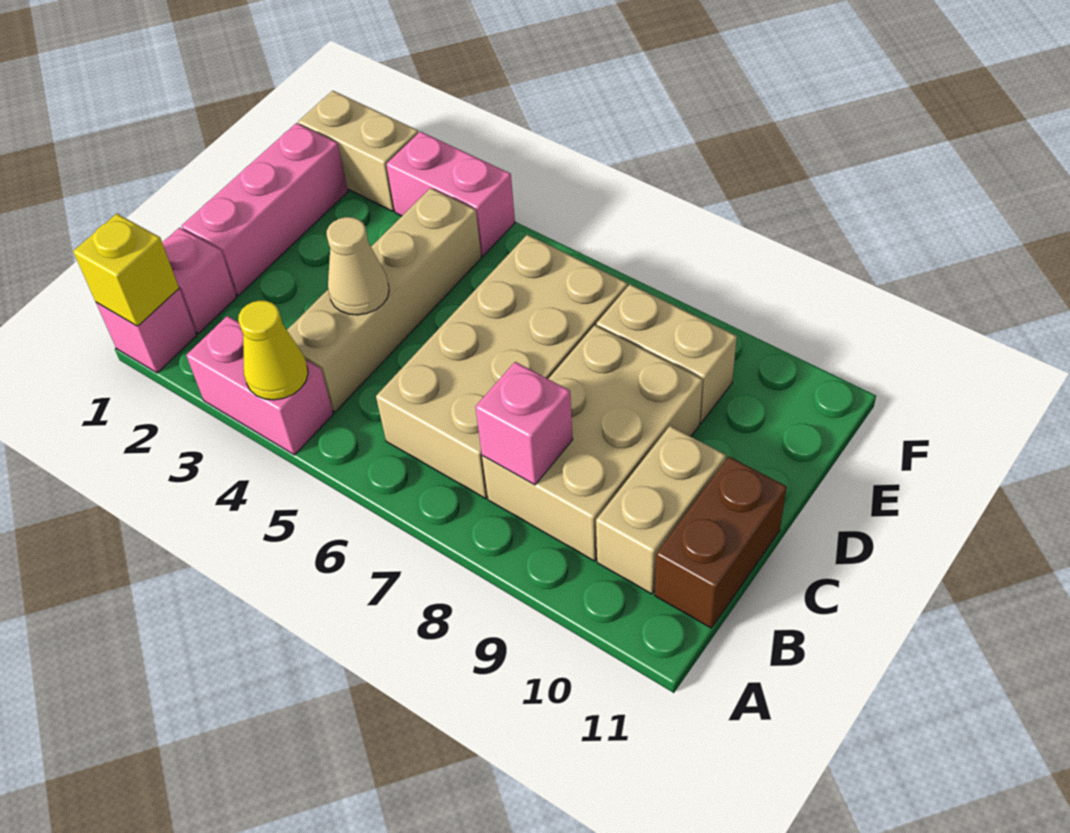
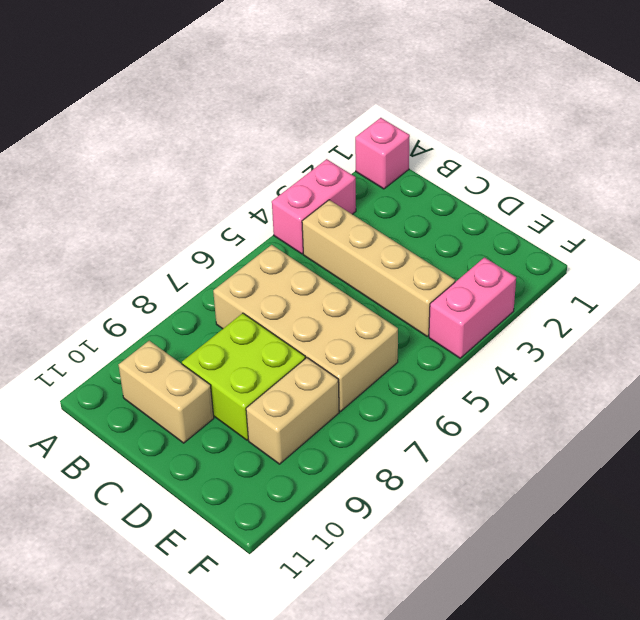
lime brick C8:D9 level 1 -> tan brick B8:D9 level 1
none -> pink brick B1 level 1
none -> brown brick B11:C11 level 1
none -> pink brick C1:E1 level 1

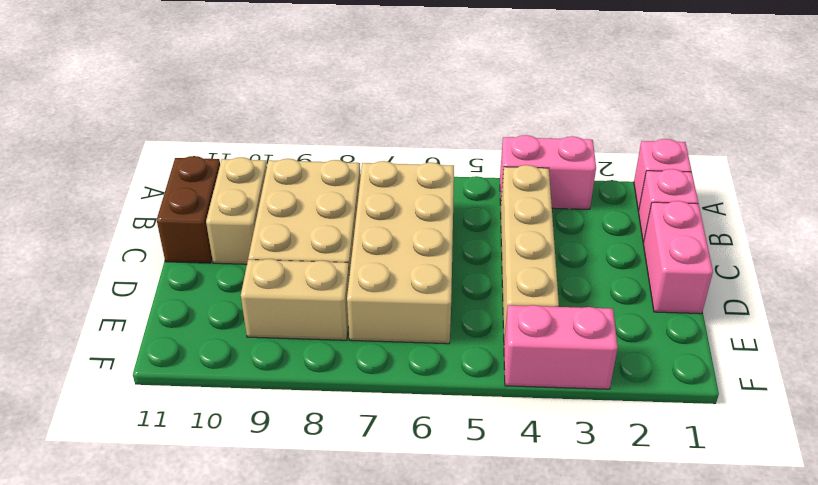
pink brick C1:D1 level 1 -> pink brick C1:E1 level 1
none -> tan brick F1:F2 level 1
none -> yellow brick A1 level 2
none -> yellow cone A4 level 2

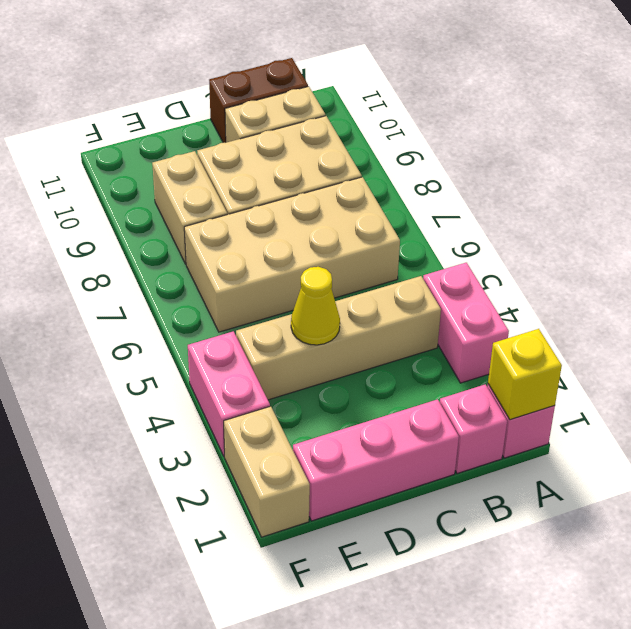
yellow cone D4 level 2 -> yellow cone A4 level 2
none -> pink brick B8 level 2
none -> tan cone C4 level 2

